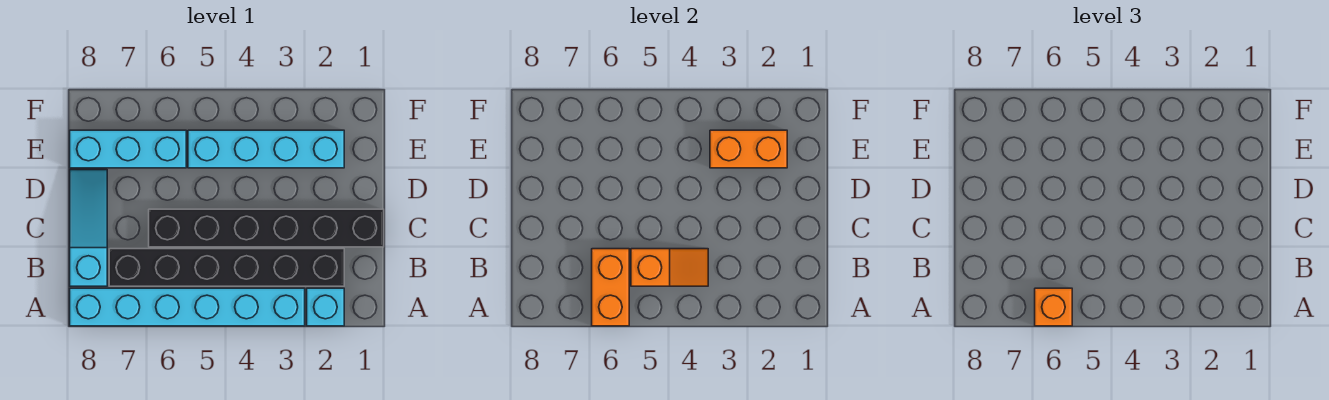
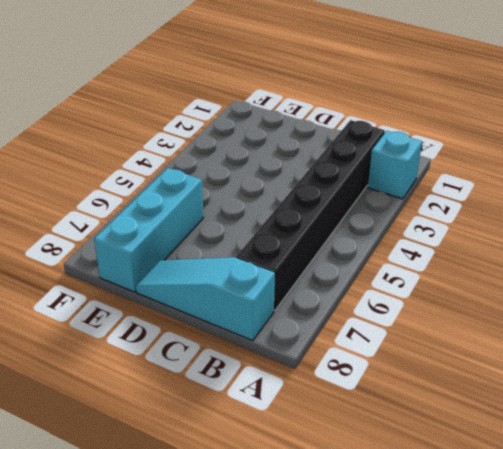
none -> cyan brick A3:A8 level 1
none -> black brick C1:C6 level 1

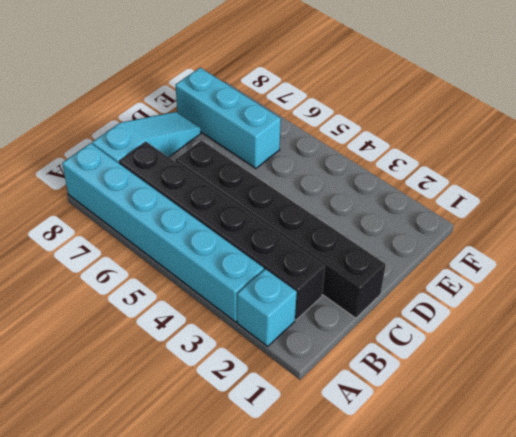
none -> cyan brick E2:E5 level 1
none -> orange brick A6:B6 level 2

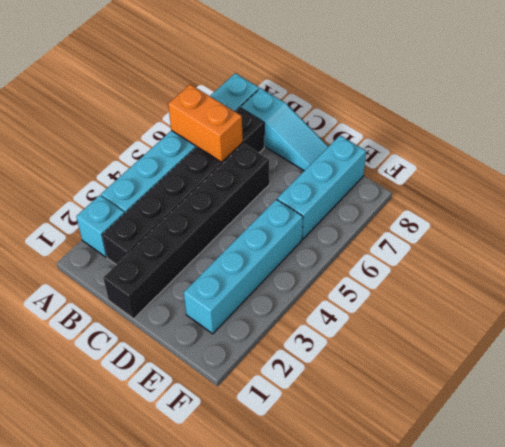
none -> orange slope B4:B5 level 2 top 5
none -> orange brick E2:E3 level 2

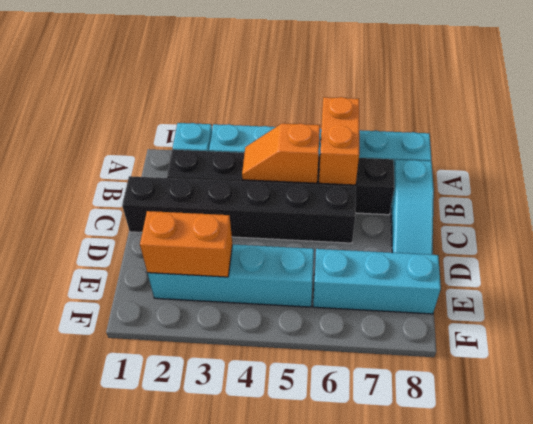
none -> orange brick A6 level 3

